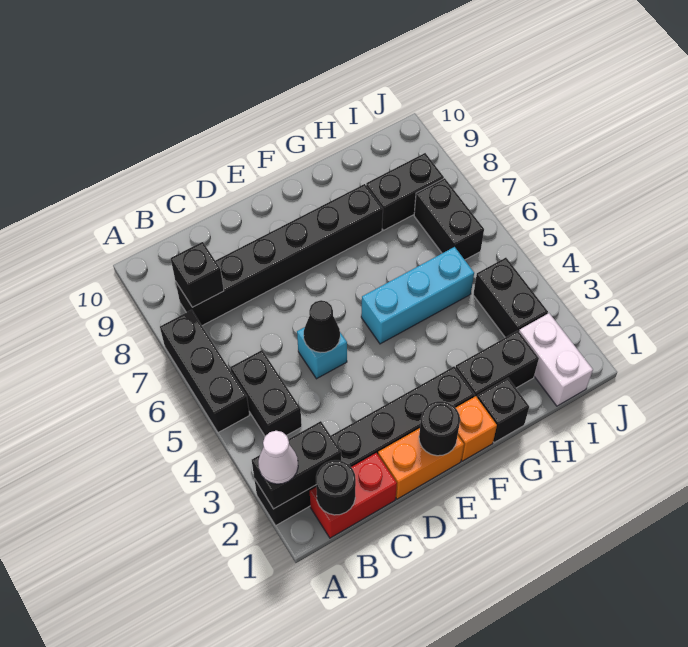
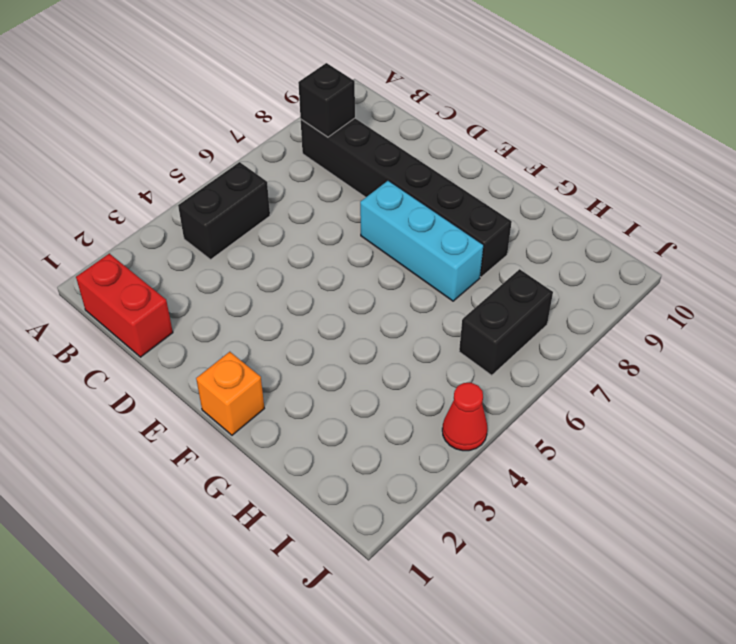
cyan brick E7:G7 level 1 -> cyan brick F5:H5 level 1
red cone J4 level 1 -> none
none -> black brick A2:F2 level 1
none -> black brick A5:A7 level 1
none -> orange brick D1:E1 level 1

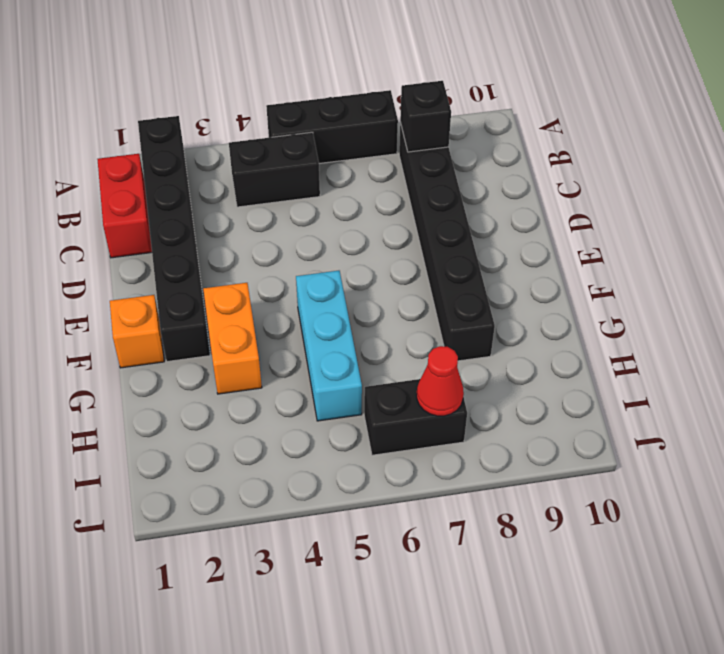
orange brick F3:G3 level 1 -> orange brick D1:E1 level 1
red cone I7 level 2 -> none
none -> cyan brick D5 level 1
none -> black brick G1 level 1
none -> black brick G2:H2 level 1

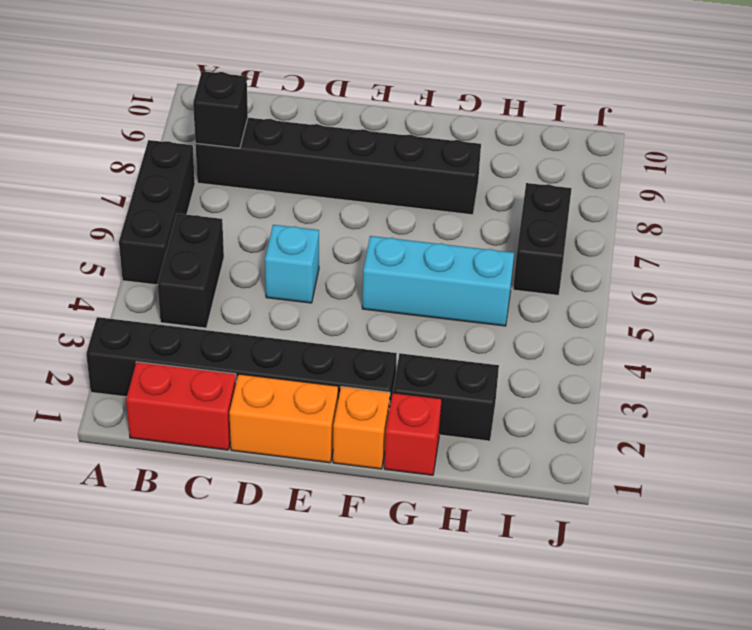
red brick G1 level 1 -> black brick G1 level 1
none -> black brick H8:I8 level 1
none -> white brick I1:I2 level 1
none -> black brick I3:I4 level 1

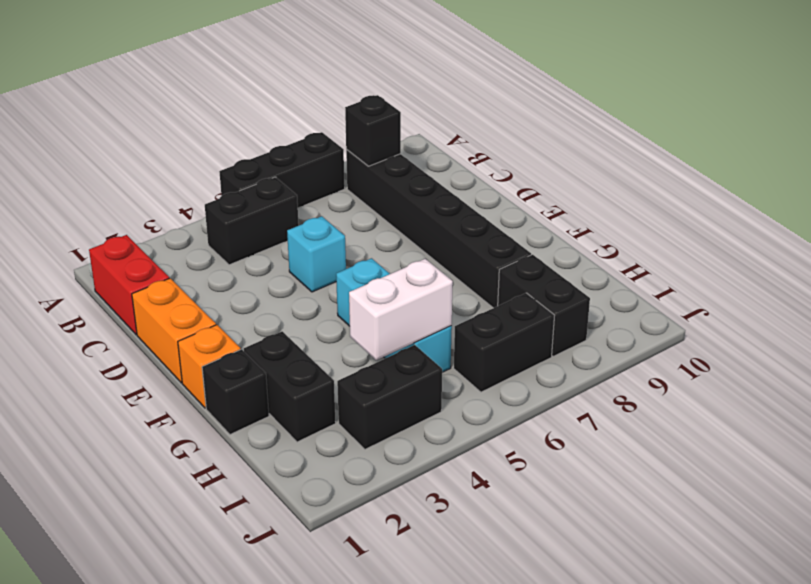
white brick H4:H5 level 2 -> white brick I1:I2 level 1
none -> black brick A2:F2 level 1
none -> black brick A2:B2 level 2
none -> black round brick B1 level 2

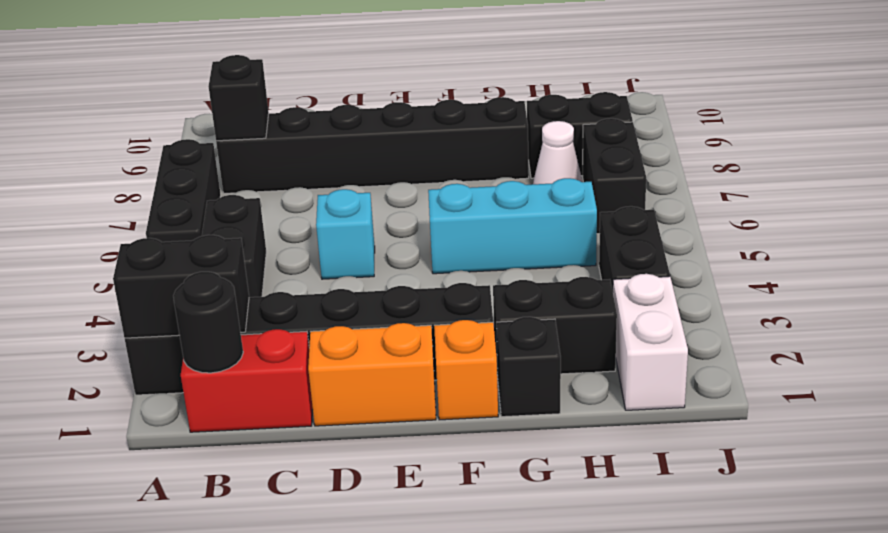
white cone H7 level 1 -> white cone A2 level 3
none -> black cone D5 level 2
none -> black round brick E1 level 2

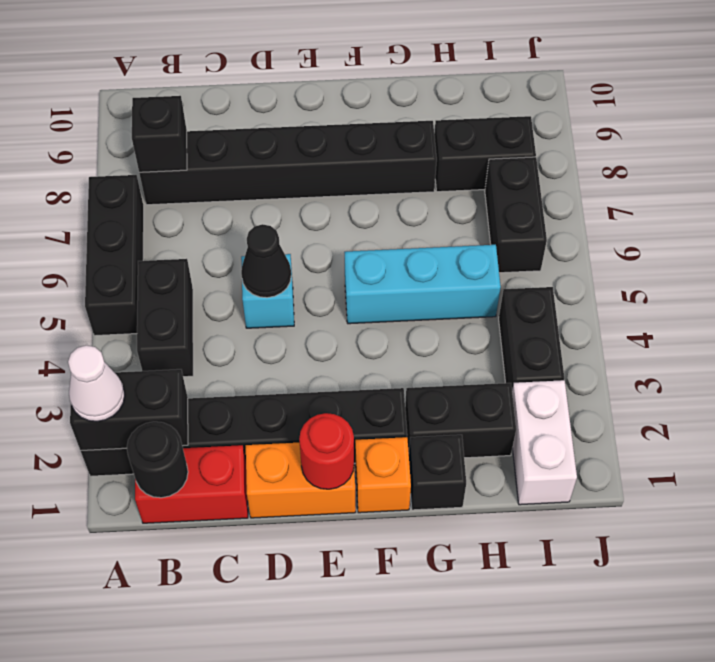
red round brick E1 level 2 -> black round brick E1 level 2

